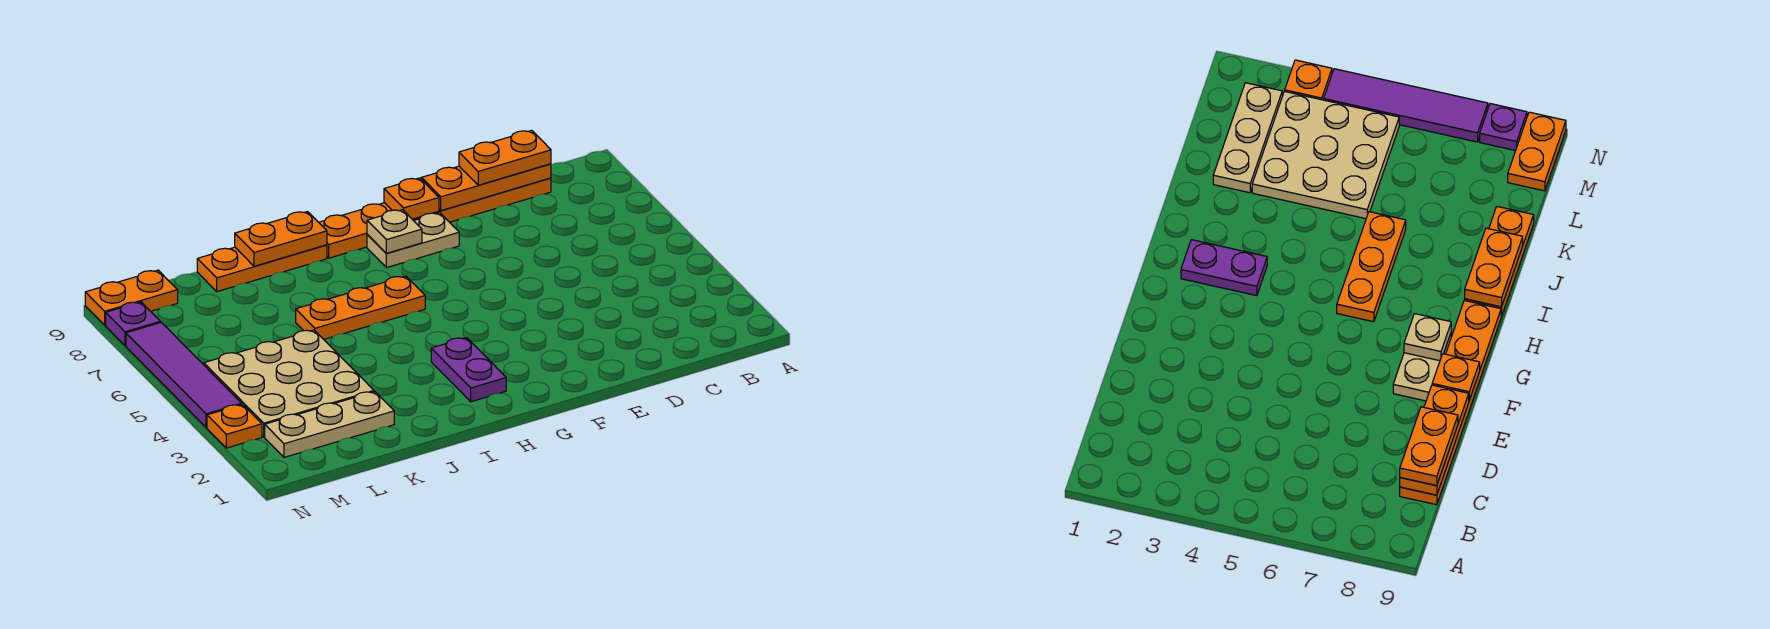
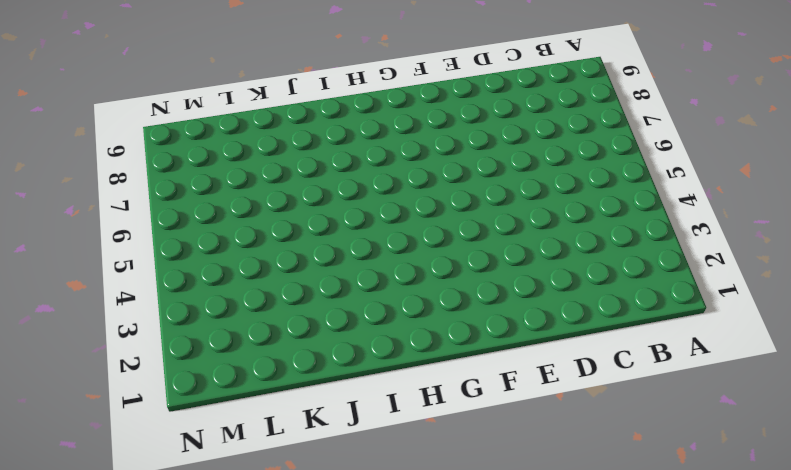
none -> orange plate C9:H9 level 1
none -> tan plate F8:G8 level 1
none -> purple plate H2:H3 level 1

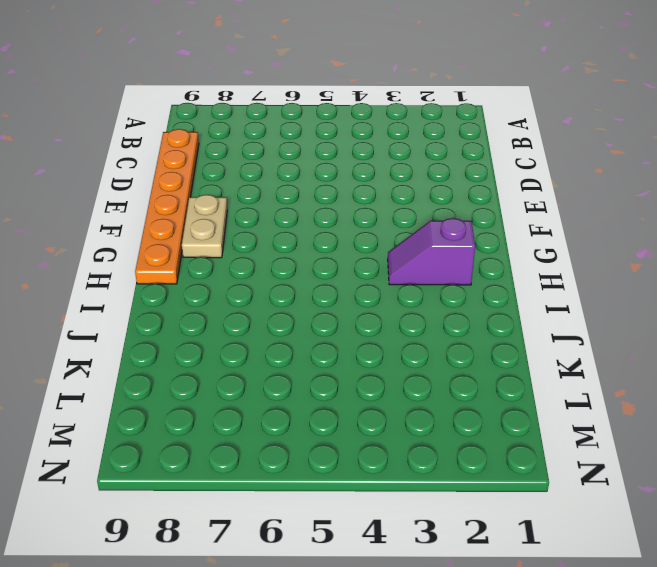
purple slope H2:H3 level 1 top 2 -> purple plate H2:H3 level 1
none -> orange plate H6:J6 level 1
none -> orange plate I9:K9 level 1
none -> tan plate K2:M2 level 1

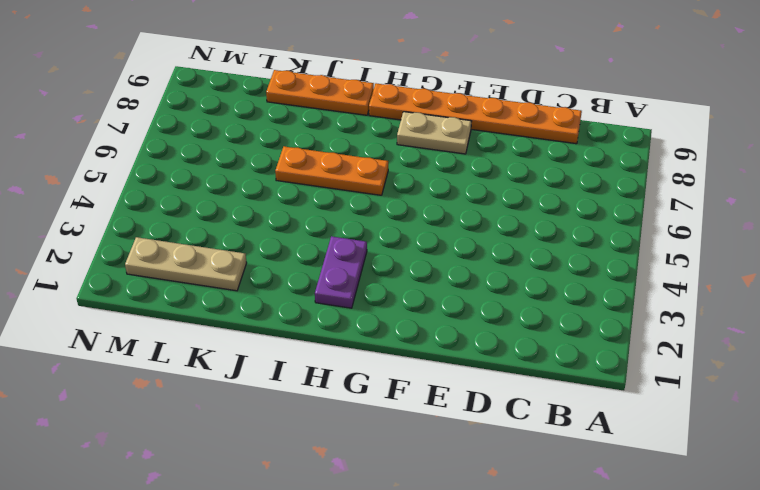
none -> tan plate K3:M5 level 1
none -> orange plate M9:N9 level 1
none -> orange plate N3 level 1

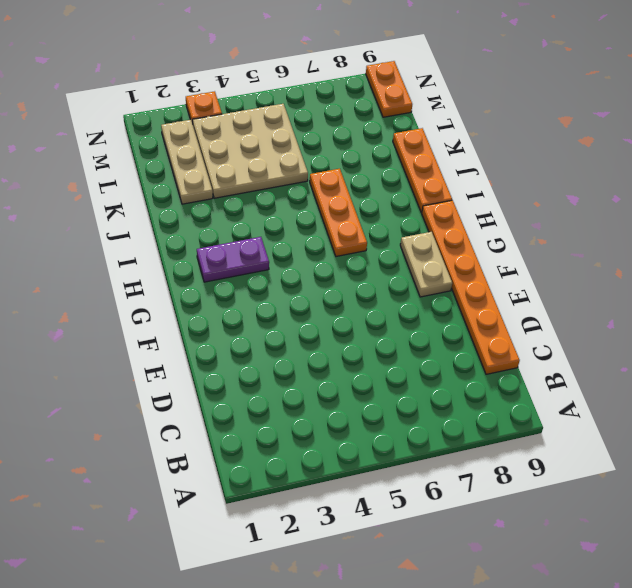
none -> purple tile N4:N7 level 1
none -> purple plate N8 level 1
none -> orange plate C9:E9 level 2

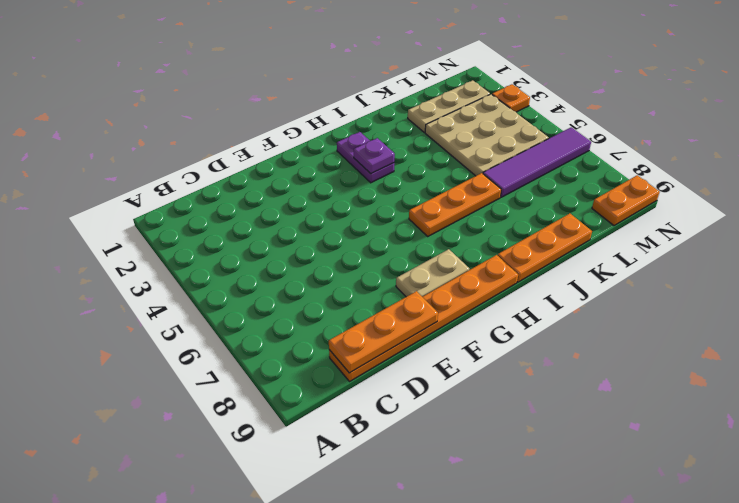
purple plate H3 level 2 -> purple plate N8 level 1
purple tile K6:N6 level 1 -> purple tile N4:N7 level 1
none -> orange plate F9 level 2
none -> tan plate G8 level 2
none -> orange plate I9:J9 level 2

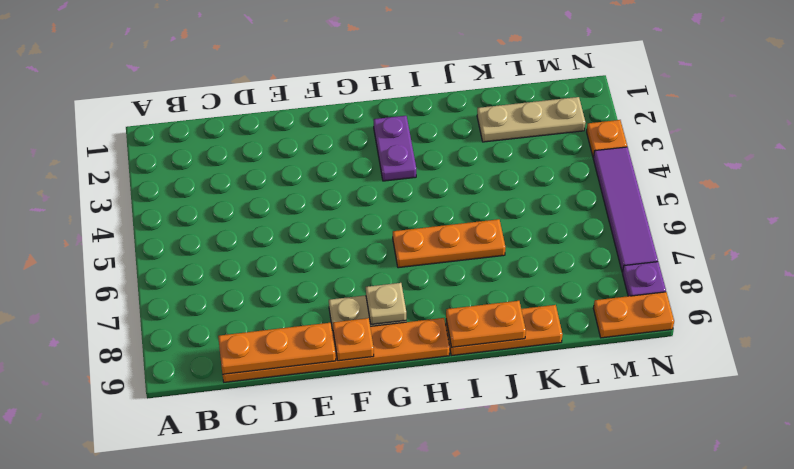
none -> tan plate K3:M5 level 1
none -> orange plate C9:D9 level 3

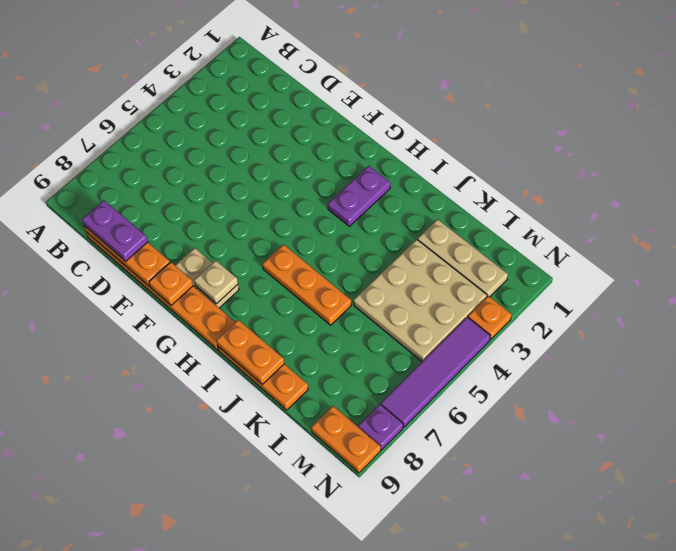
purple plate C9:D9 level 3 -> orange plate C9:D9 level 3

